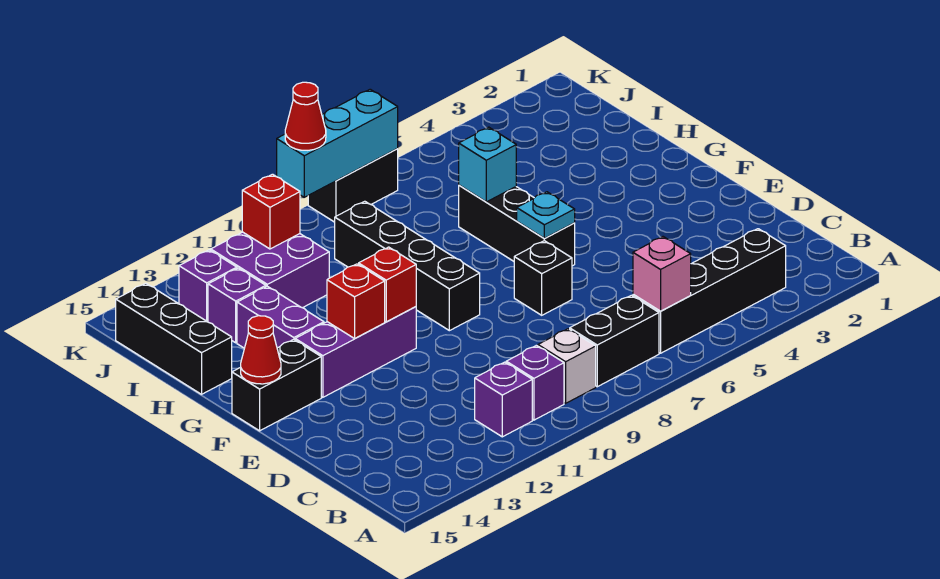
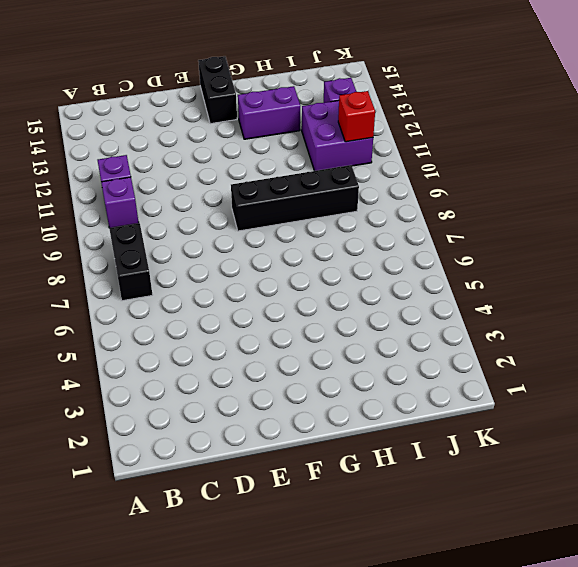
none -> black brick B3:B6 level 1
none -> white brick B9 level 1
none -> black brick E7 level 1

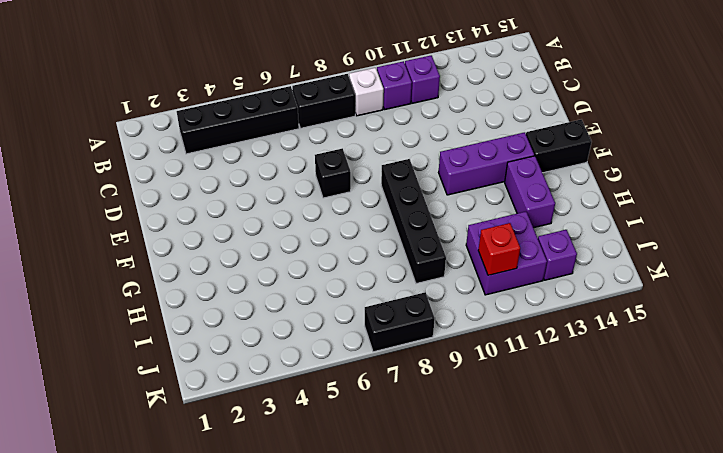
none -> black brick F6:H6 level 1
none -> black brick H15:J15 level 1
none -> purple brick I13 level 1

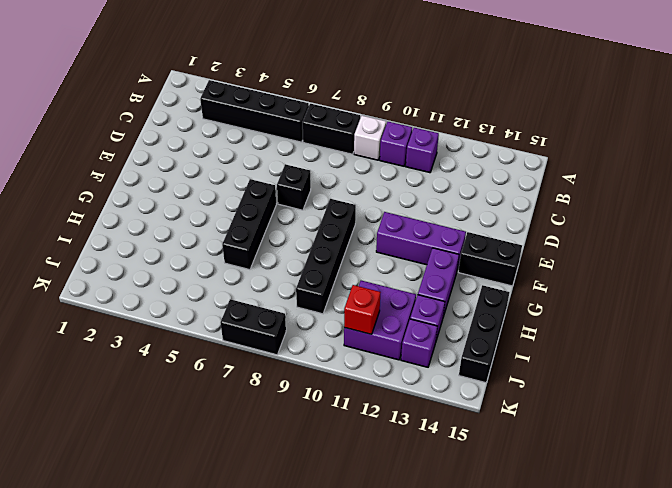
none -> pink brick B6 level 2
none -> cyan plate F6 level 2
none -> red brick F11 level 2

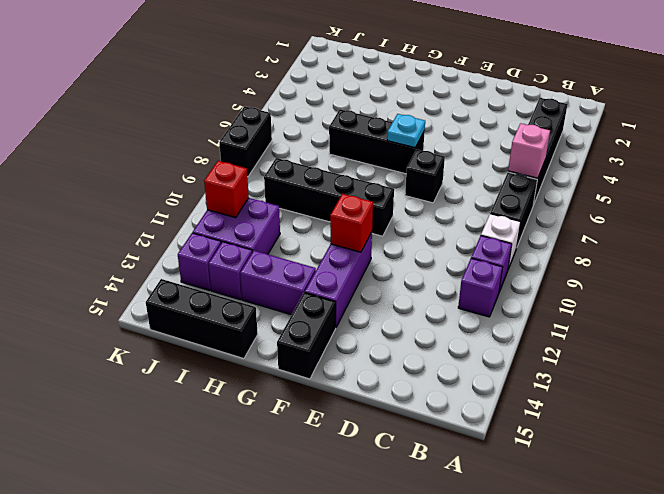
none -> red brick F12 level 2
none -> red cone F15 level 2
none -> cyan brick H6 level 2

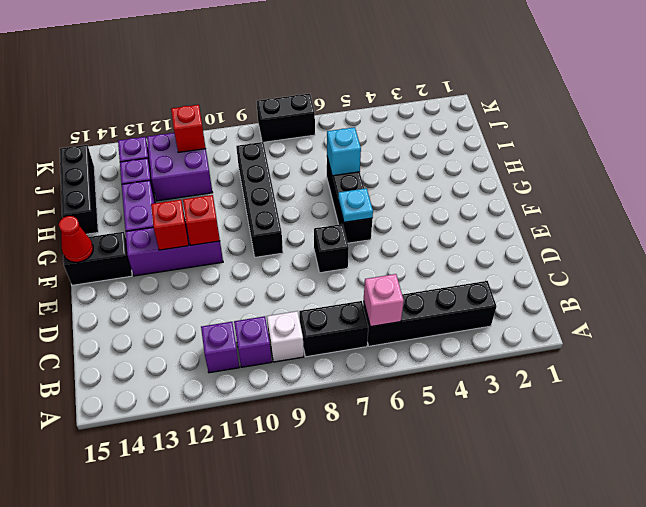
none -> cyan brick K7:K9 level 2
none -> red cone K9 level 3

